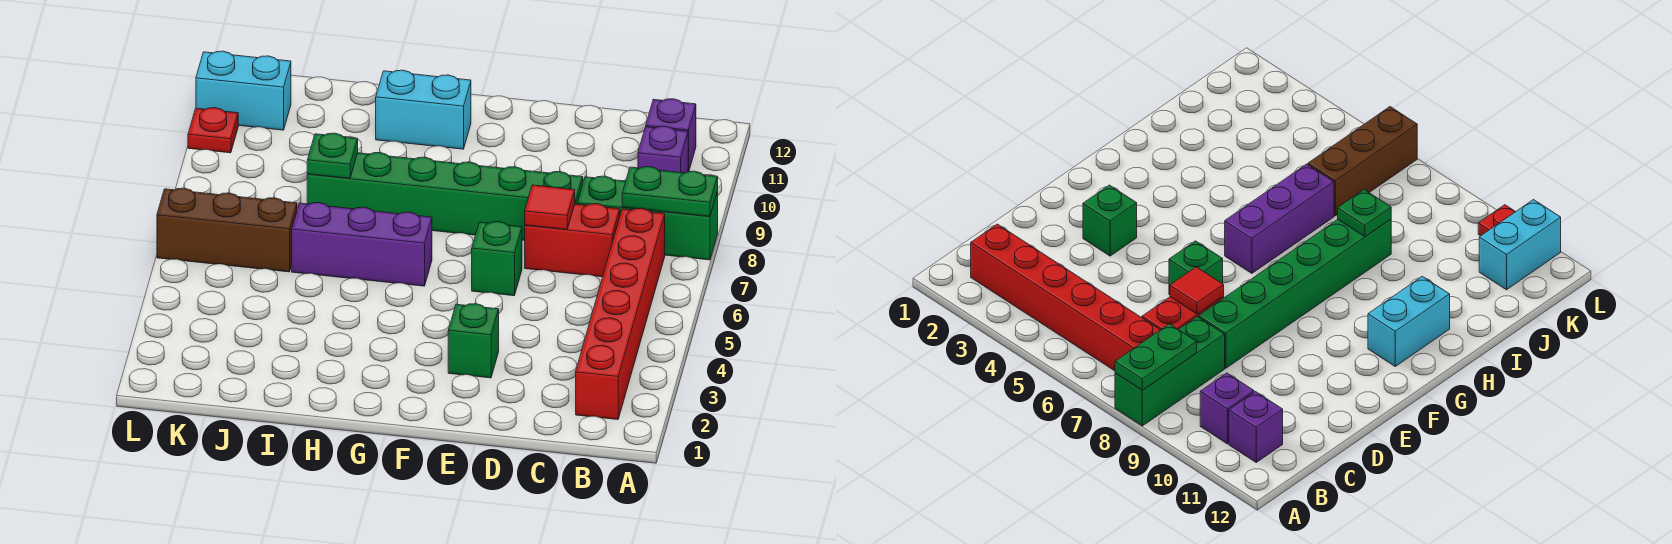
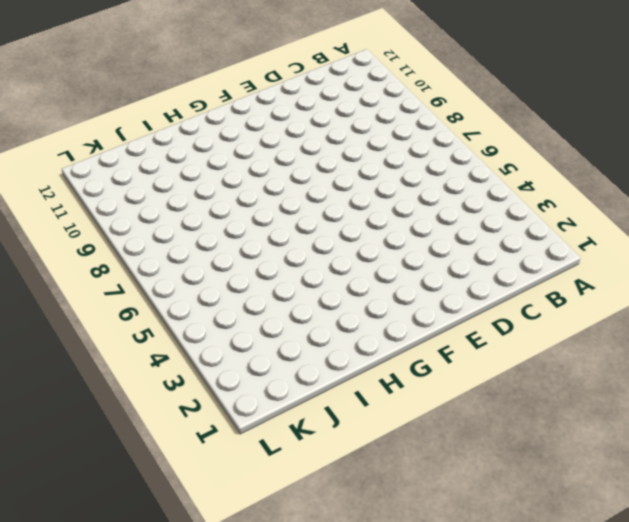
none -> green brick A8:C8 level 1
none -> red brick B2:B7 level 1
none -> purple brick B10 level 1

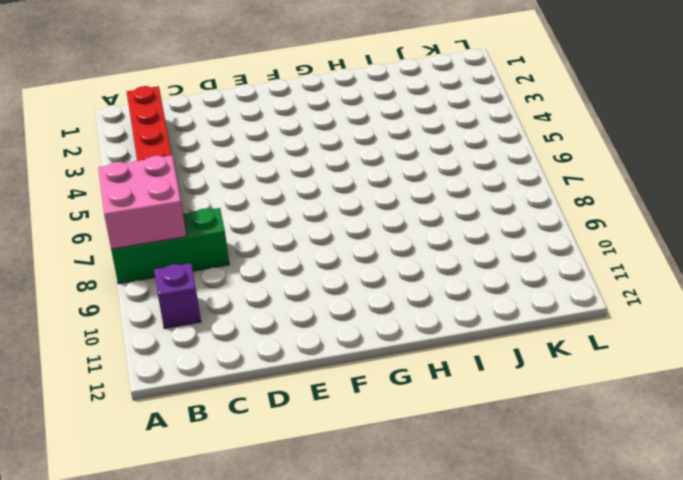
pink brick A7:B8 level 2 -> green plate A8:B8 level 2
none -> purple brick B11 level 1
none -> red brick C7:D7 level 1
none -> green brick D8:I8 level 1

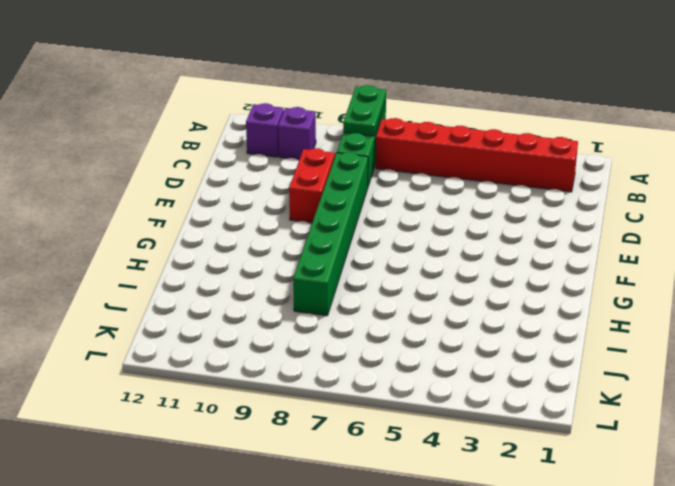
red brick D9:E9 level 1 -> red brick C7:D7 level 1
none -> green brick E3 level 1
none -> green brick E6 level 1
none -> purple brick G6:I6 level 1

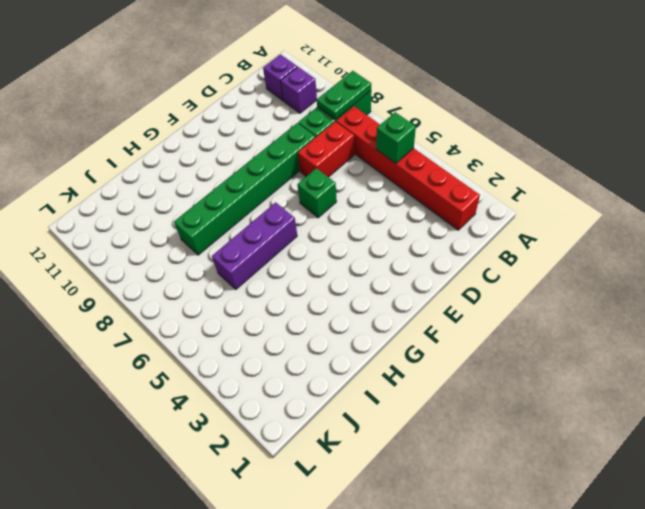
green brick B5 level 2 -> green brick E3 level 1
none -> cyan brick G11:H11 level 1
none -> brown brick J6:L6 level 1
none -> cyan brick K11:L11 level 1

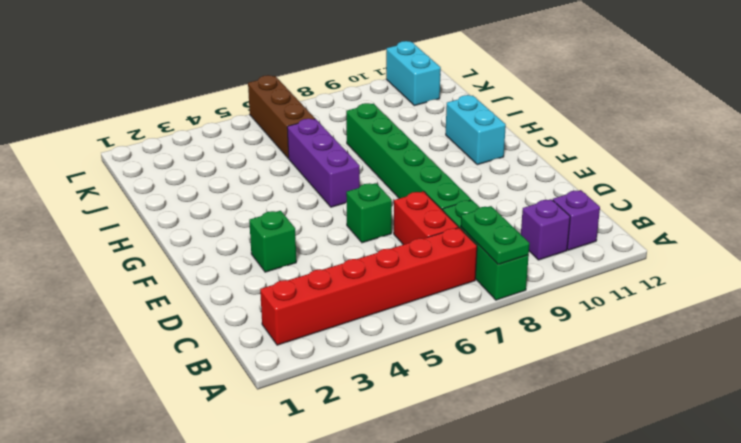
none -> red plate L10 level 1
none -> red tile D7 level 2
none -> green plate I8 level 2

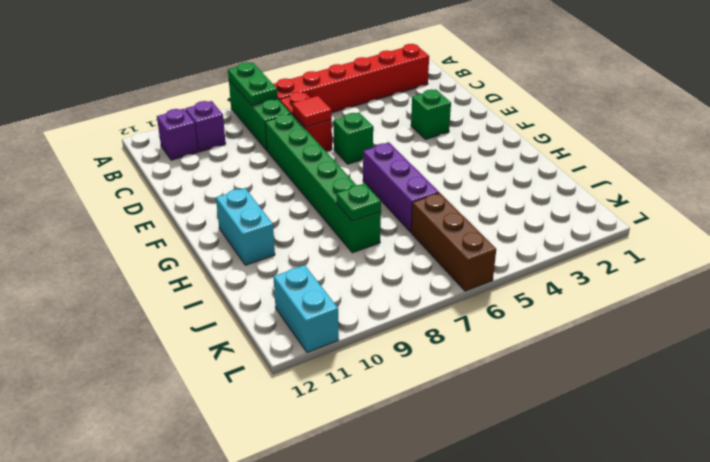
none -> red plate L10 level 1

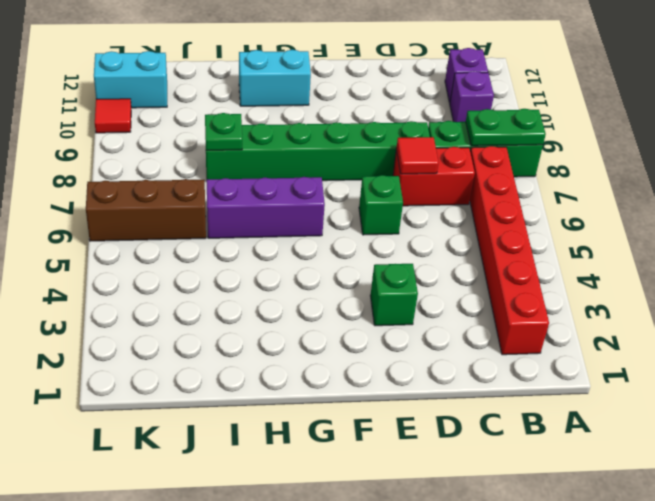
red tile L10 level 1 -> red plate L10 level 1

